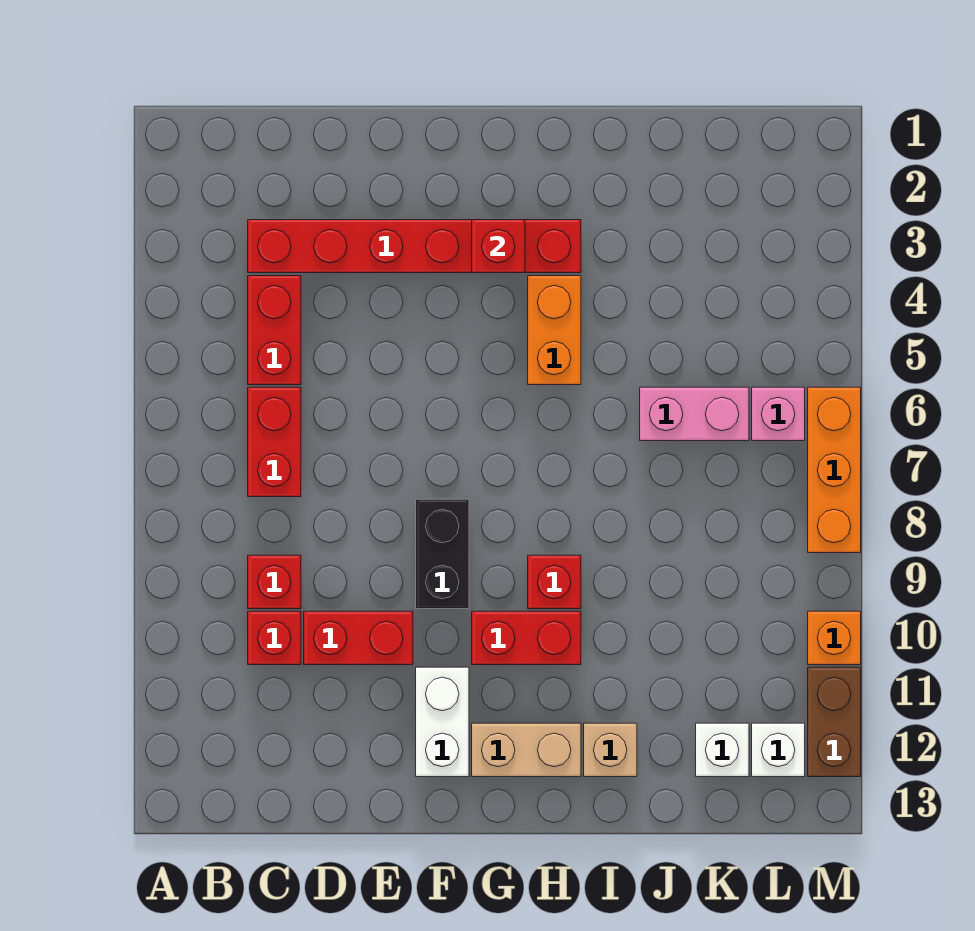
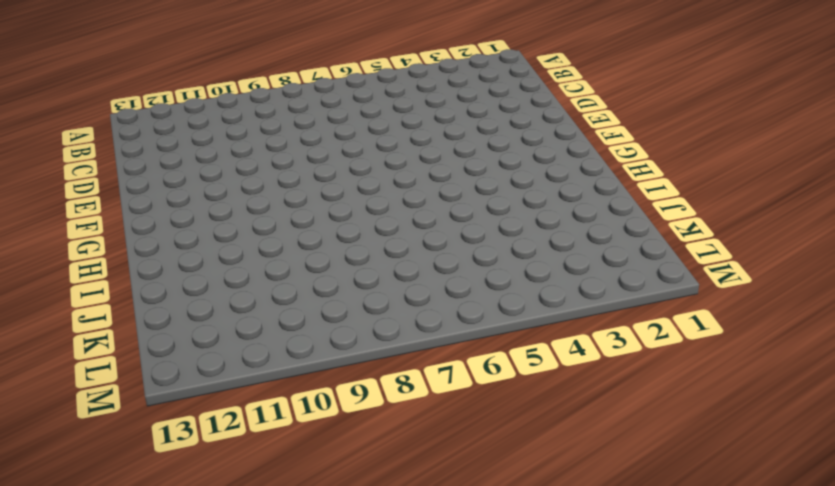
none -> red brick C3:H3 level 1
none -> red brick C4:C5 level 1
none -> red brick C6:C7 level 1

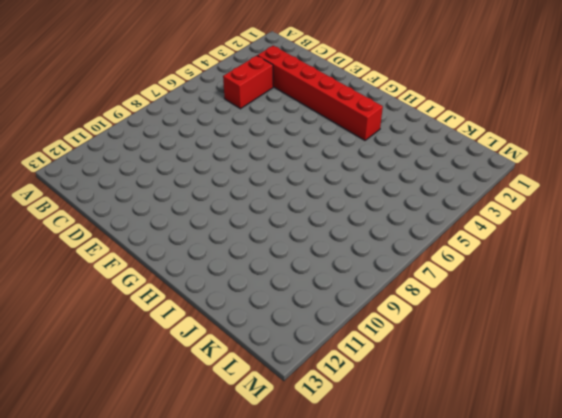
none -> red brick C6:C7 level 1
none -> red brick C9 level 1
none -> red brick C10 level 1

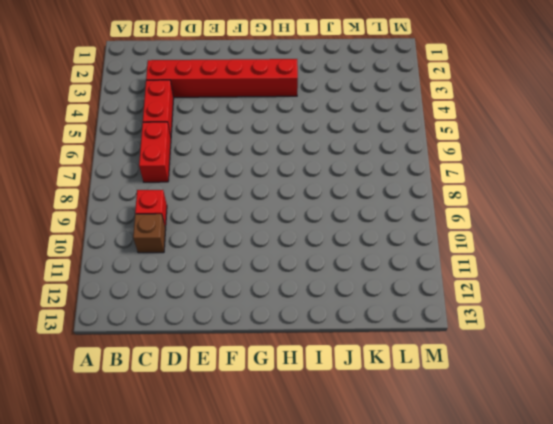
brown brick C10 level 1 -> red brick C10 level 1
none -> red brick D10:E10 level 1
none -> black brick F8:F9 level 1
none -> white brick F11:F12 level 1

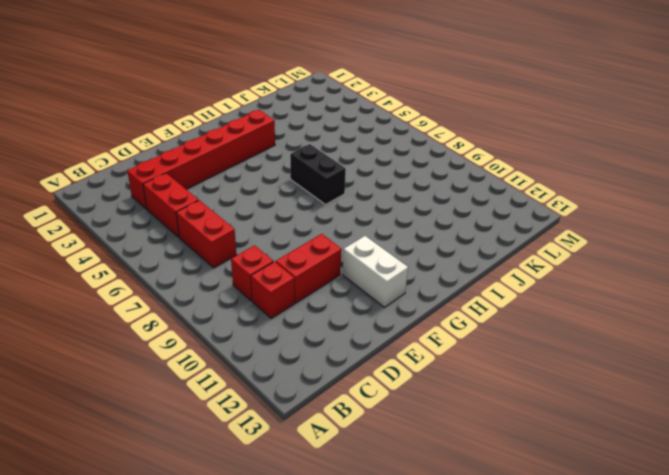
black brick H6:H7 level 1 -> black brick F8:F9 level 1
none -> red brick G10:H10 level 1
none -> tan brick G12:H12 level 1
none -> orange brick H4:H5 level 1

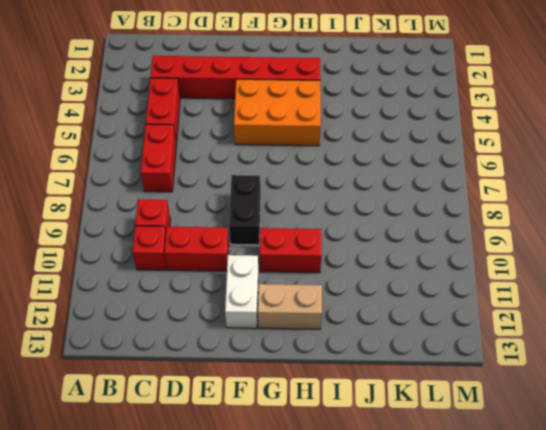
orange brick F4:H5 level 1 -> orange brick H4:H5 level 1
none -> red brick H9 level 1
none -> tan brick I12 level 1
none -> pink brick J6:K6 level 1

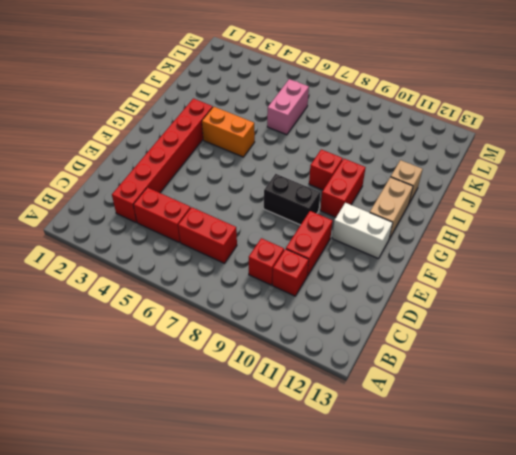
none -> white brick K12 level 1
none -> pink brick L6 level 1
none -> white brick L12 level 1

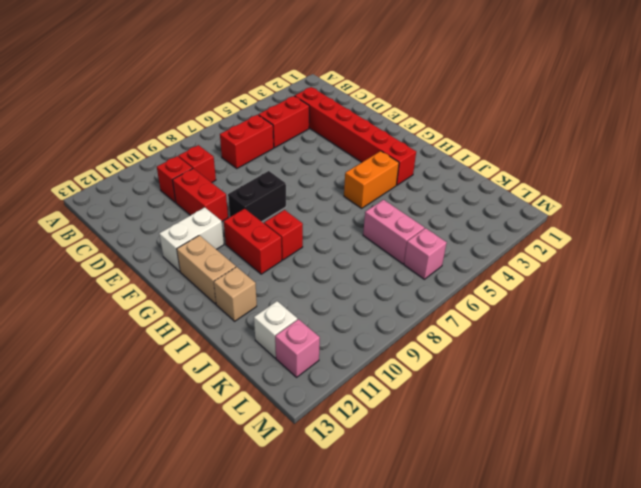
pink brick L12 level 1 -> white brick L12 level 1
none -> orange brick M6:M8 level 1
none -> orange brick M10 level 1
none -> brown brick M11:M12 level 1

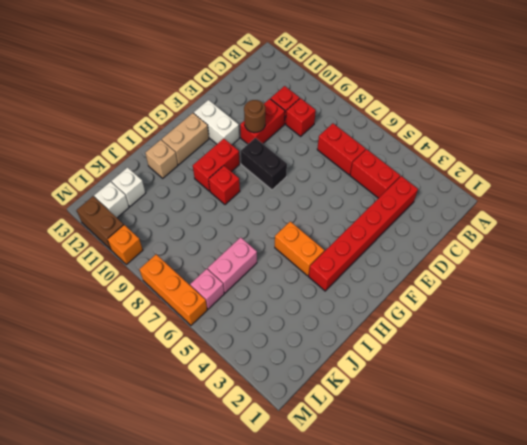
brown round brick E10 level 2 -> none
none -> red brick G3 level 2

